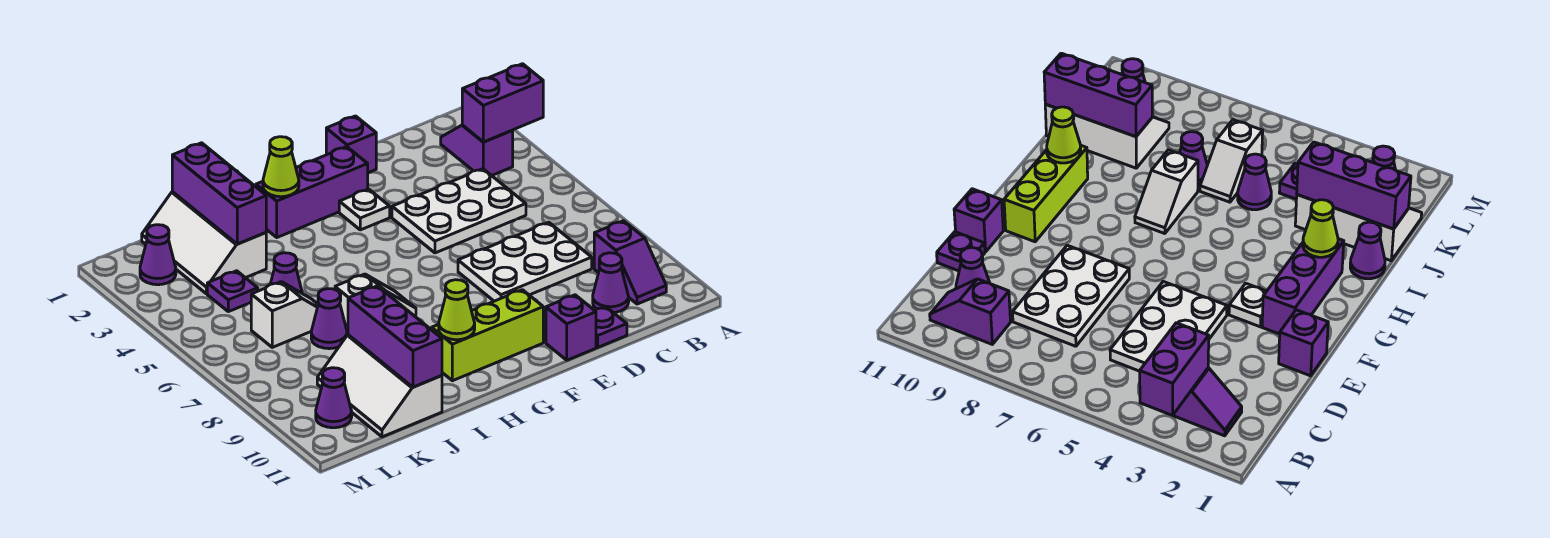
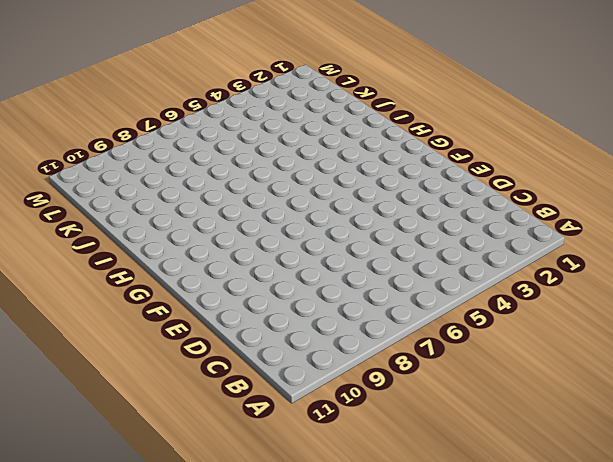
none -> purple slope B2:B3 level 1 top 3
none -> purple slope B9:B10 level 1 top 9
none -> white plate C4:E5 level 1

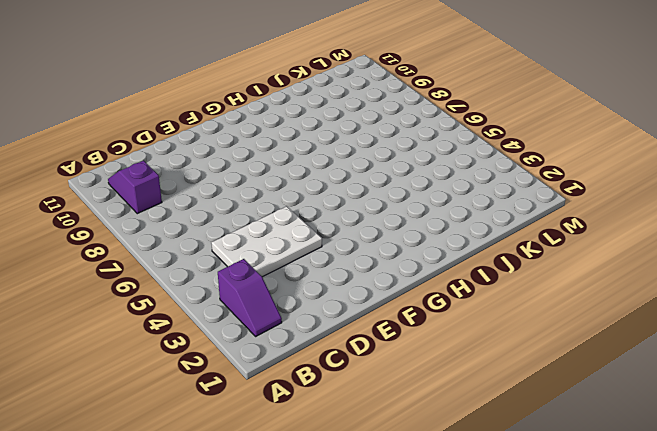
none -> white plate C7:E8 level 1
none -> purple cone C10 level 1
none -> purple plate D11 level 1

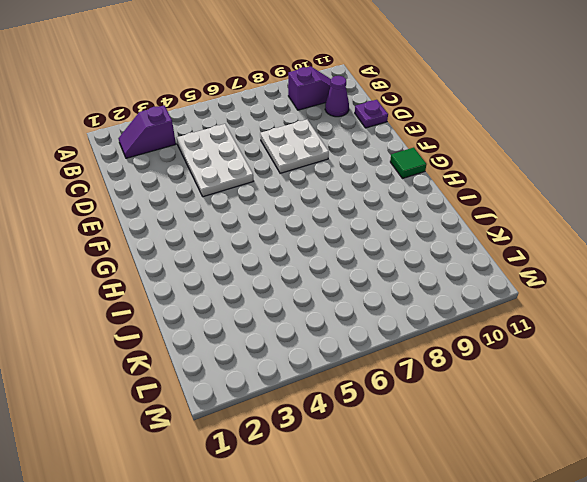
white plate D7:E8 level 1 -> white plate C7:E8 level 1
green tile G11 level 1 -> none
none -> purple brick E1 level 1
none -> purple brick E11 level 1
none -> purple brick F2:H2 level 1

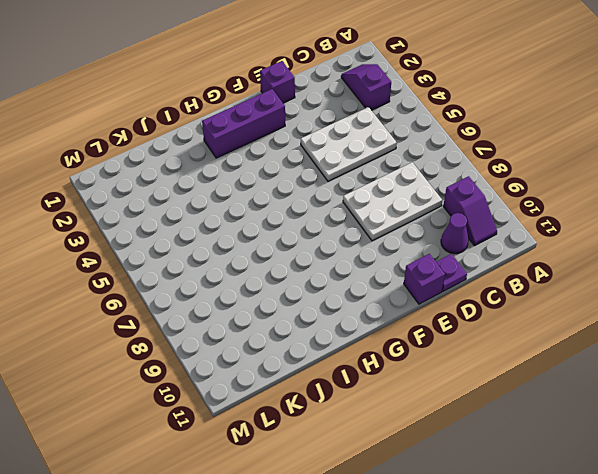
none -> white plate F3 level 1
none -> lime brick F10:H10 level 1
none -> white slope H7:I7 level 1 top I

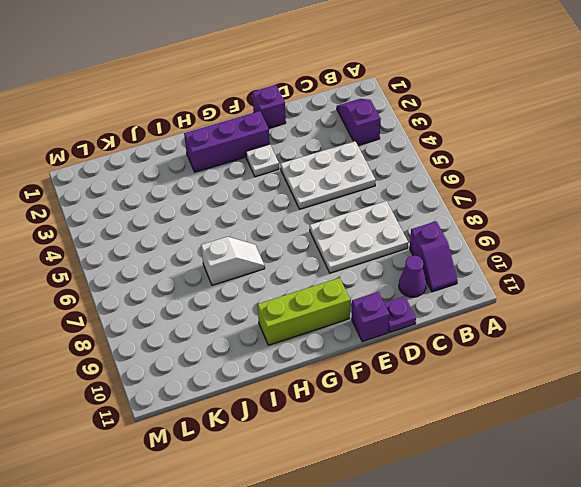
none -> purple cone I1 level 1
none -> white slope J1:K3 level 1 top J
none -> purple cone J5 level 1

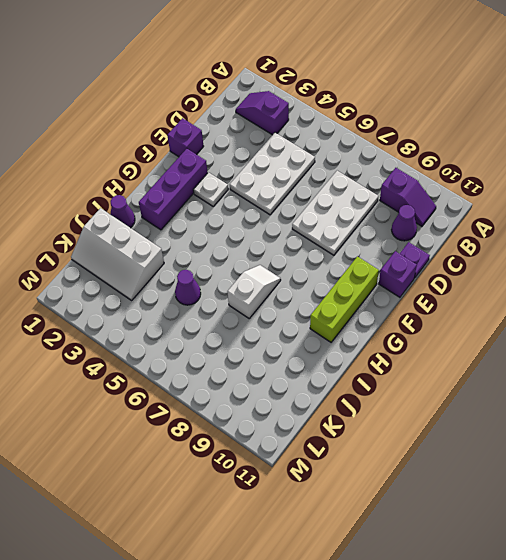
none -> white slope J6:K6 level 1 top K
none -> purple cone J7 level 1
none -> white slope J9:K11 level 1 top J

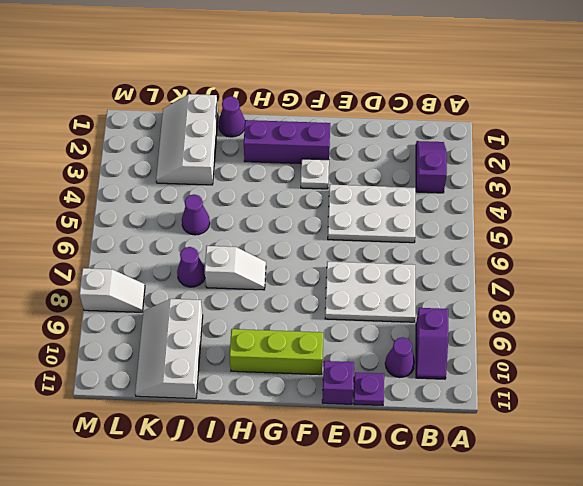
white slope L8:M8 level 1 top M -> white slope J6:K6 level 1 top K
none -> purple brick E1 level 1
none -> purple plate K4 level 1
none -> purple cone L2 level 1

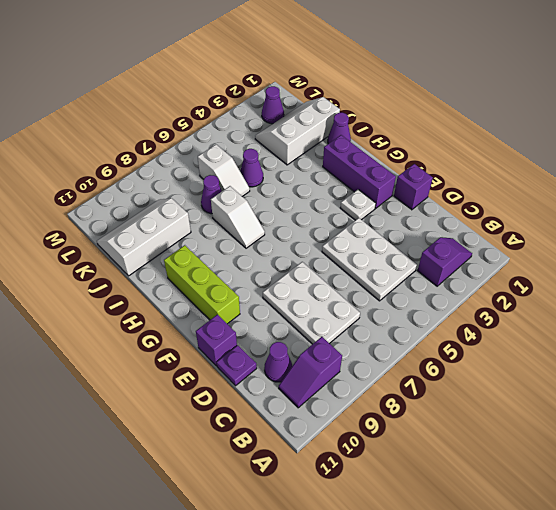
none -> purple plate K4 level 1
none -> purple cone L10 level 1
none -> purple brick A3:B3 level 2

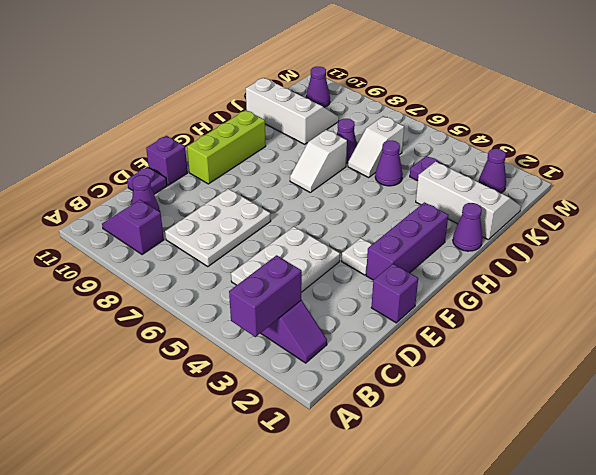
none -> lime cone H2 level 2
none -> lime cone H10 level 2
none -> purple brick J1:J3 level 2

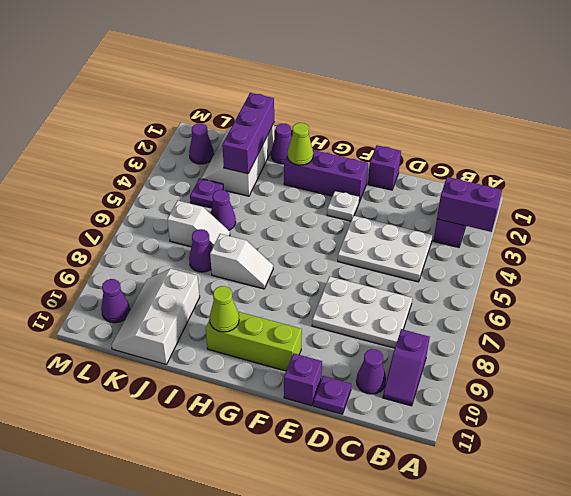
none -> purple brick J9:J11 level 2

